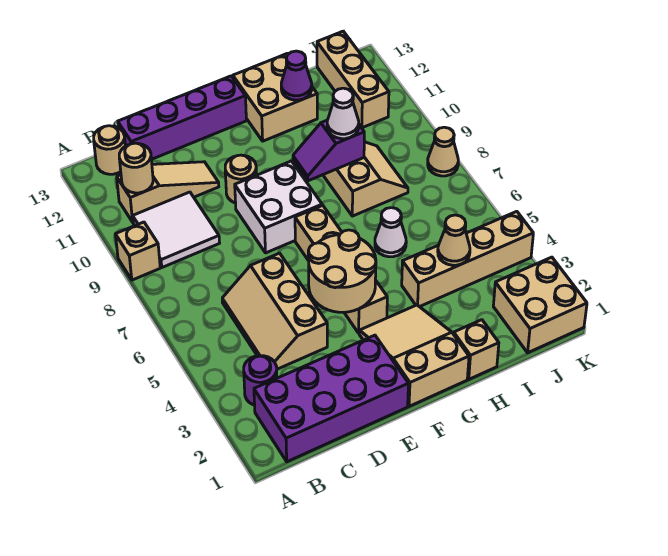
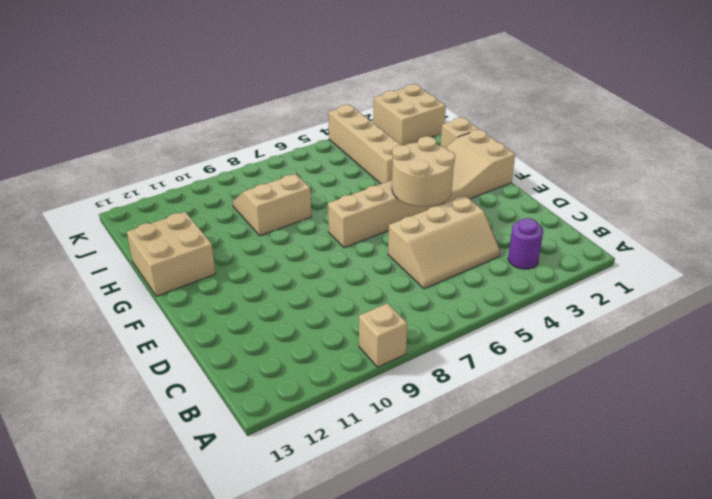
none -> purple brick B1:E2 level 1
none -> white tile B9:C10 level 1
none -> tan slope B11:D11 level 1 top B

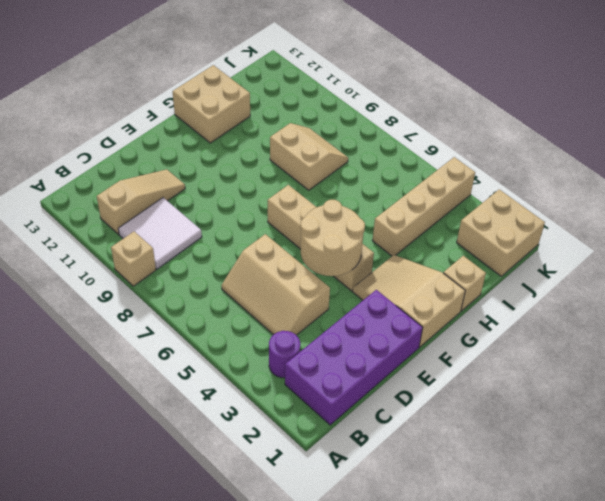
none -> tan round brick B13 level 1
none -> purple brick C13:F13 level 1
none -> white brick E8:F9 level 1

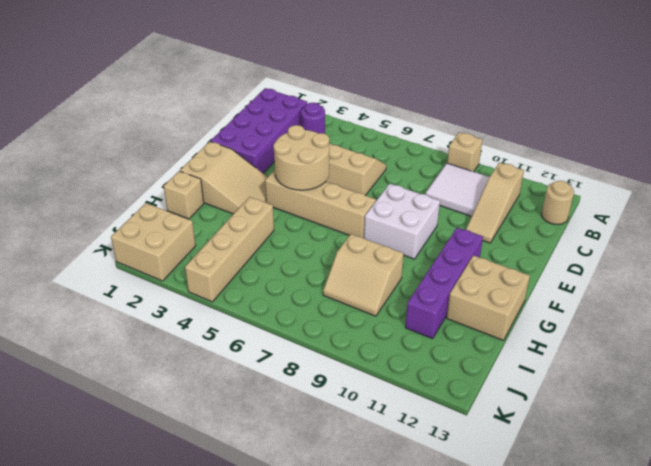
purple brick F11:I11 level 1 -> purple brick C13:F13 level 1
none -> tan round brick E10 level 1
none -> white cone H6 level 1
none -> tan brick J11:J13 level 1

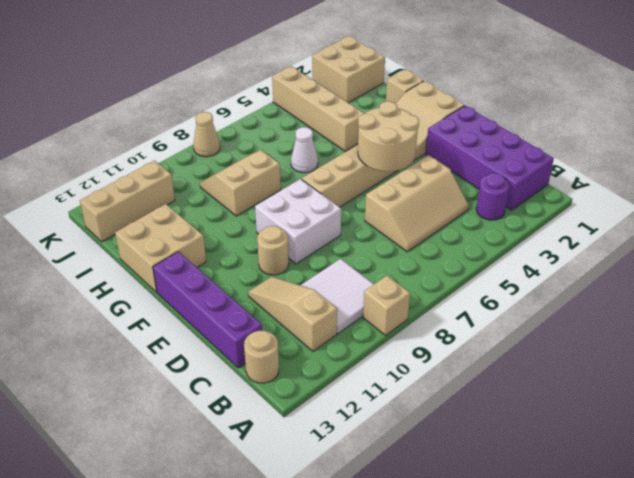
none -> tan round brick B11 level 2
none -> purple slope G9:H9 level 2 top H
none -> purple cone H12 level 2

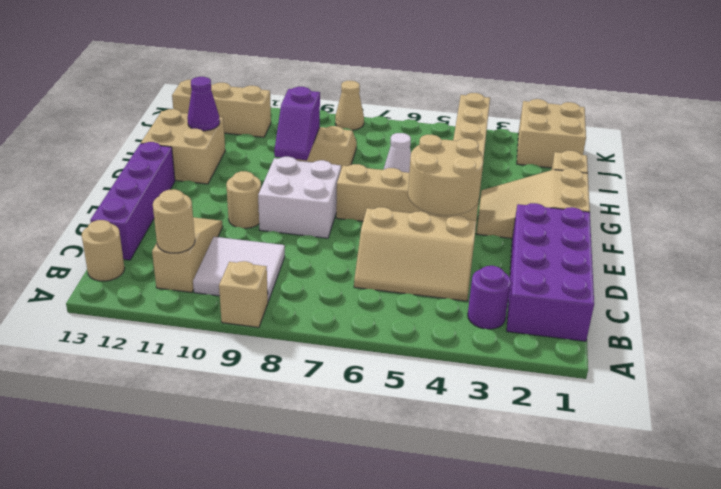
none -> tan cone I4 level 2
none -> white cone H9 level 3

